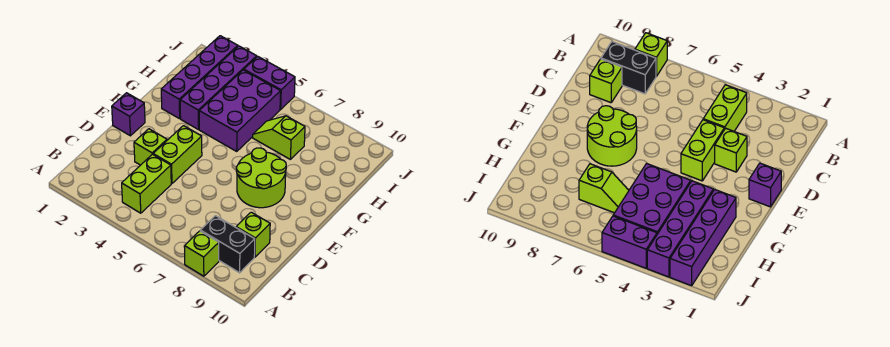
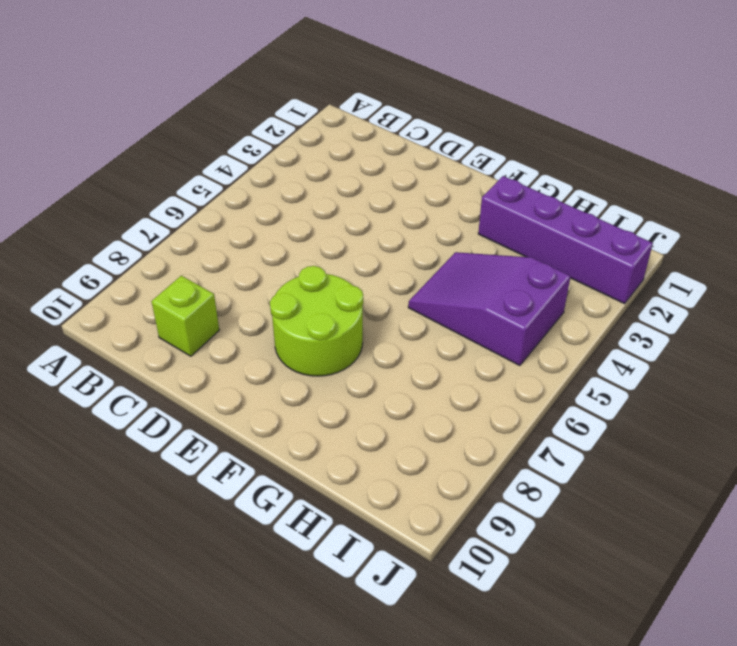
purple slope G4:I5 level 1 top I -> purple brick G4:I5 level 1
none -> lime brick A8 level 1
none -> lime brick B4:C4 level 1
none -> black brick B8:B9 level 1

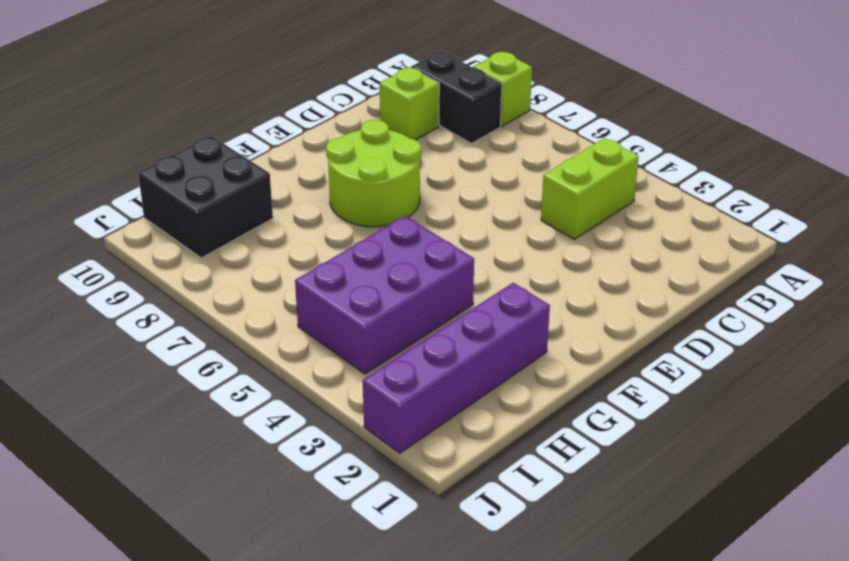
black brick H9:I10 level 1 -> none
none -> lime brick D3 level 1
none -> lime brick D4:E4 level 1
none -> purple brick E1 level 1

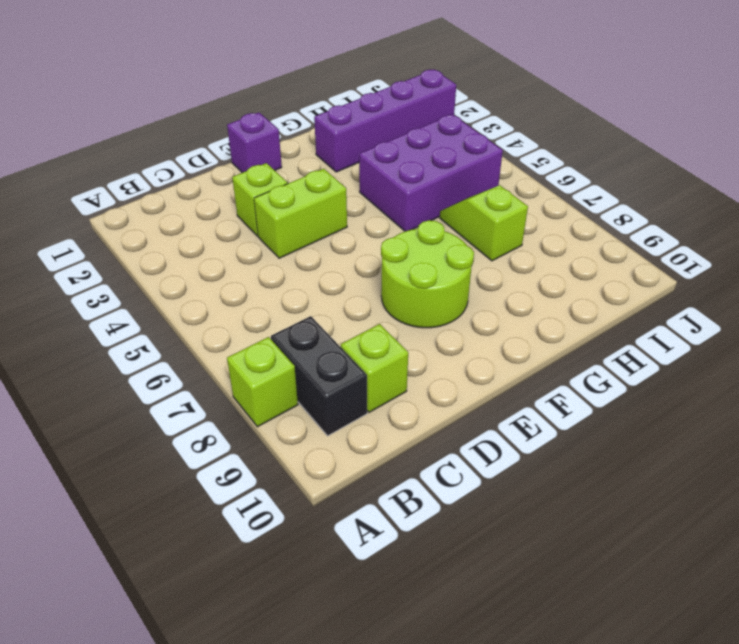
none -> lime brick B4:C4 level 1
none -> purple brick G3:J3 level 1
none -> purple brick J4:J5 level 1

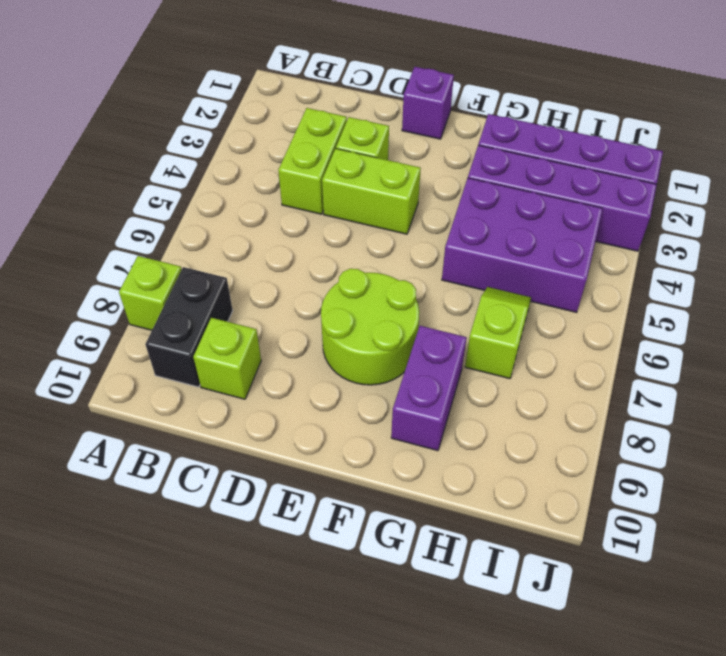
lime brick C3:C4 level 1 -> lime brick B4:C4 level 1
purple brick G8:G9 level 1 -> purple brick J4:J5 level 1

